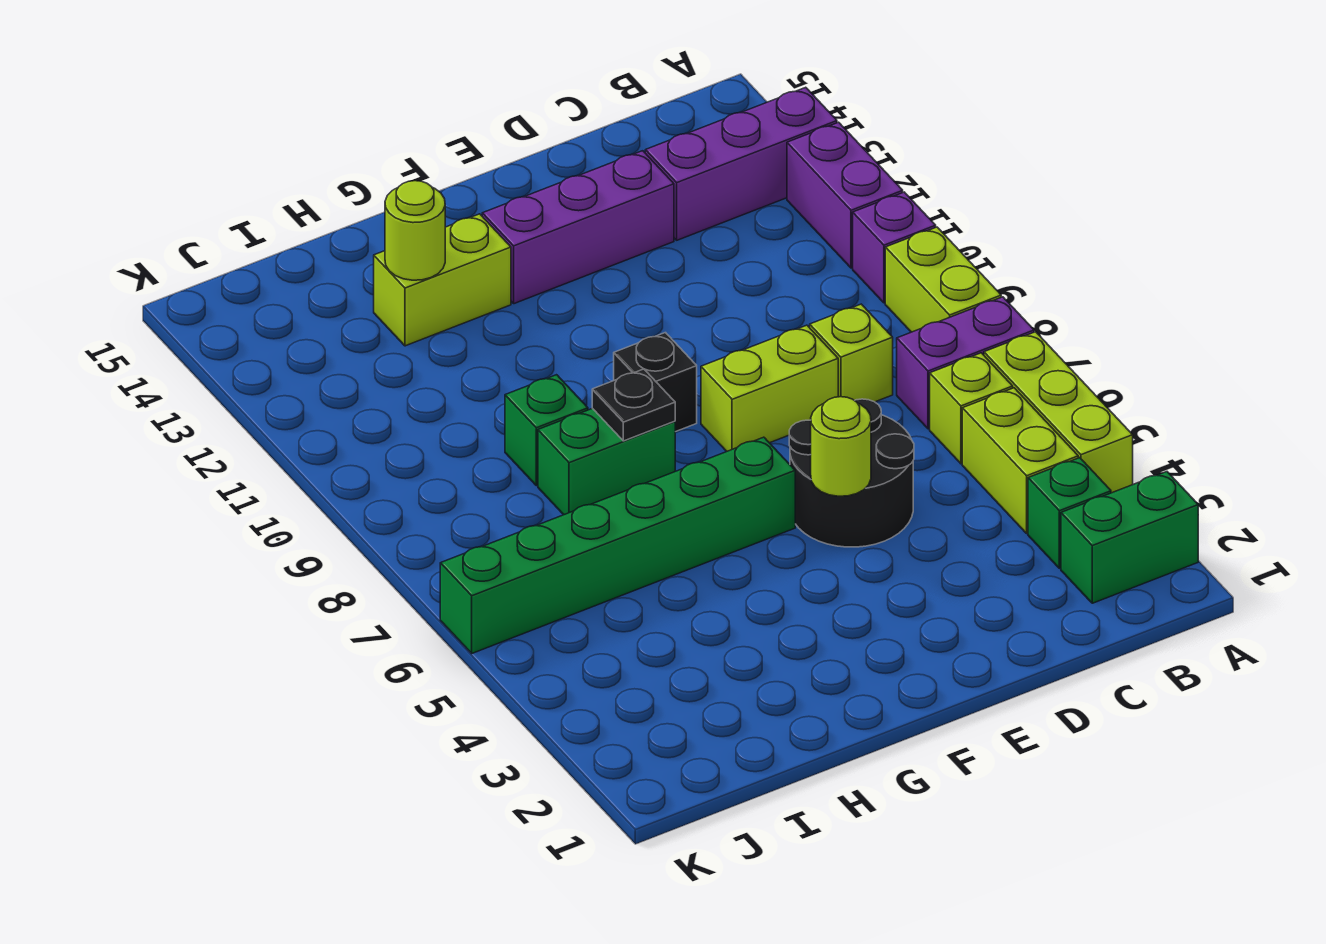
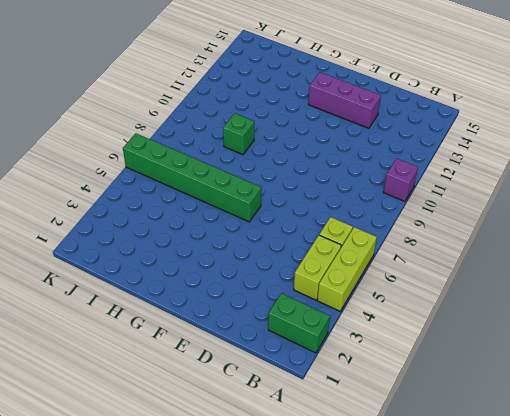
none -> purple brick A7:B7 level 1
none -> lime brick A8:A9 level 1
none -> purple brick A11:A12 level 1

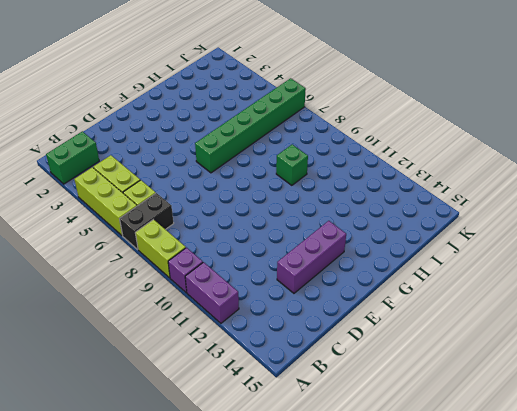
black brick A7:B7 level 1 -> purple brick A7:B7 level 1
none -> purple brick A13:C13 level 1
none -> green brick B3 level 1
none -> lime brick C8 level 1

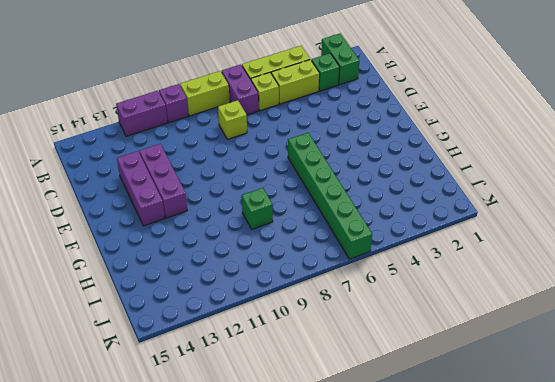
purple brick D12:F12 level 1 -> purple brick A13:C13 level 1
none -> black round brick D5:E6 level 1
none -> lime brick D8:E8 level 1
none -> black brick F9 level 1

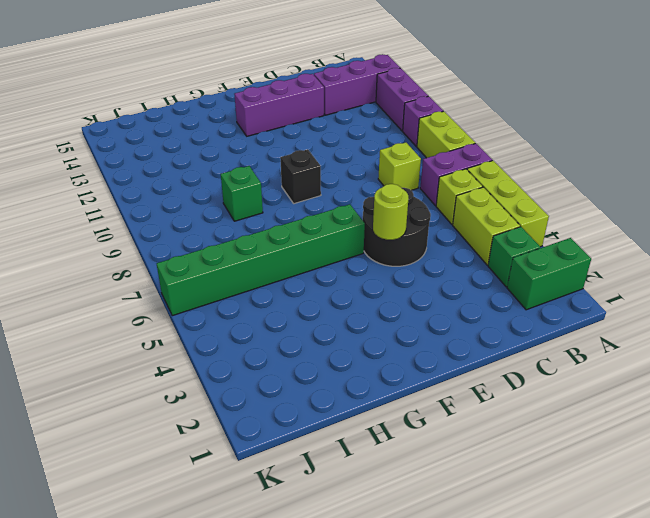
none -> lime brick D8:E8 level 1
none -> green brick G8:H8 level 1
none -> lime brick G13:H13 level 1

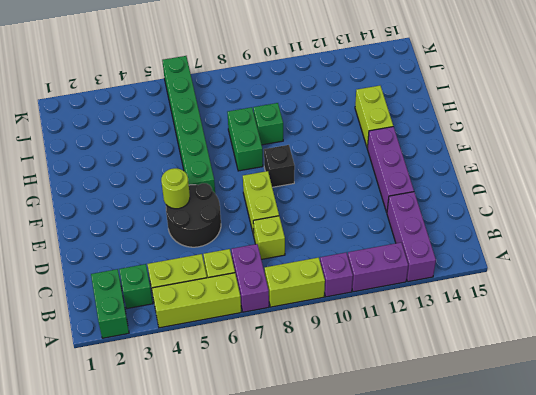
none -> black plate G8 level 2
none -> lime round brick H13 level 2

